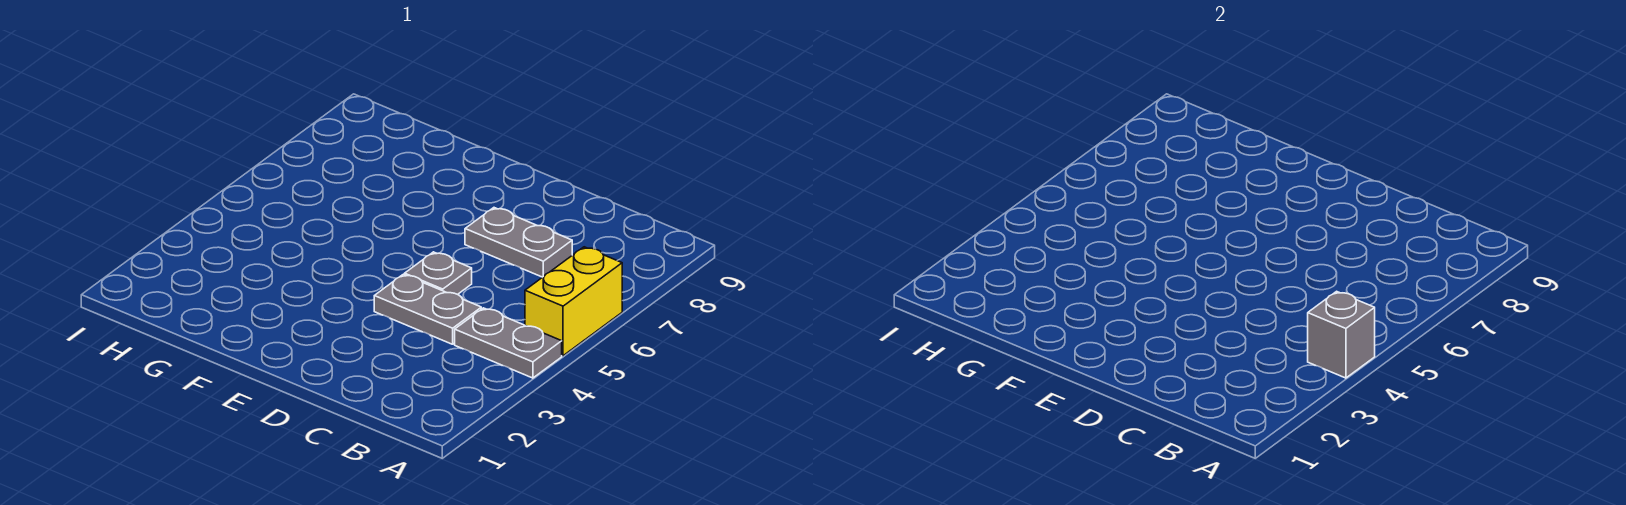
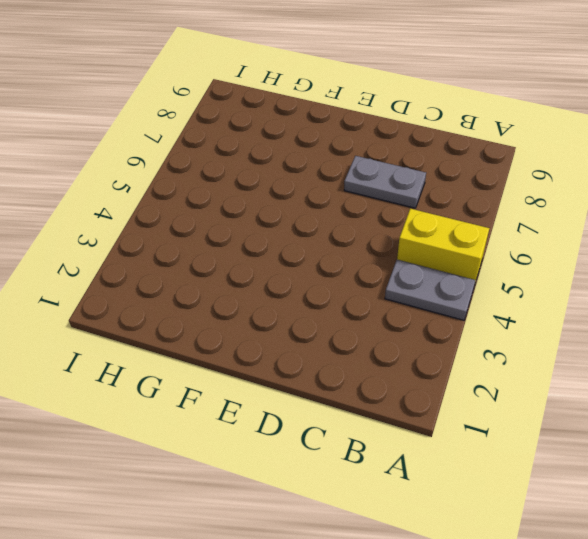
yellow brick A5:B5 level 1 -> yellow brick A5:A6 level 1
none -> grey plate C4:D4 level 1
none -> grey plate D5 level 1

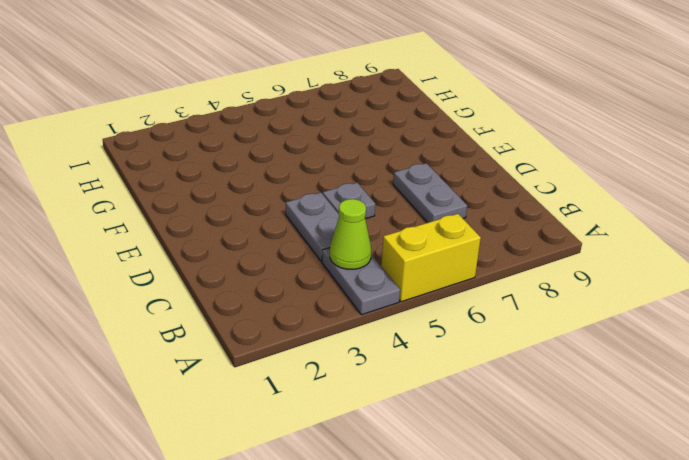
lime cone B4 level 2 -> none
none -> grey brick A4 level 2

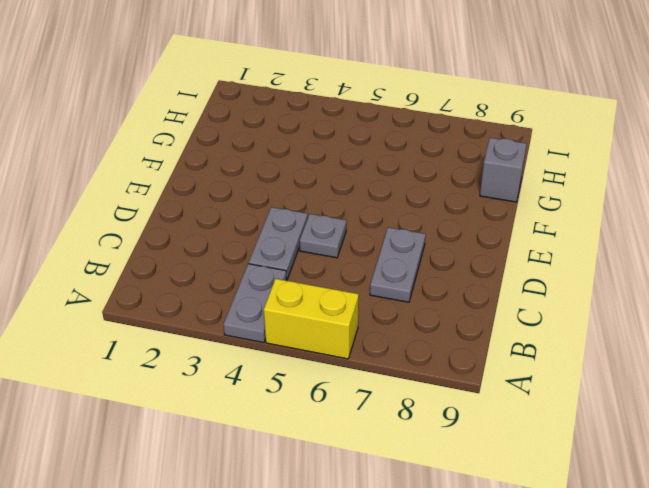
grey brick G9 level 1 -> grey brick A4 level 2

